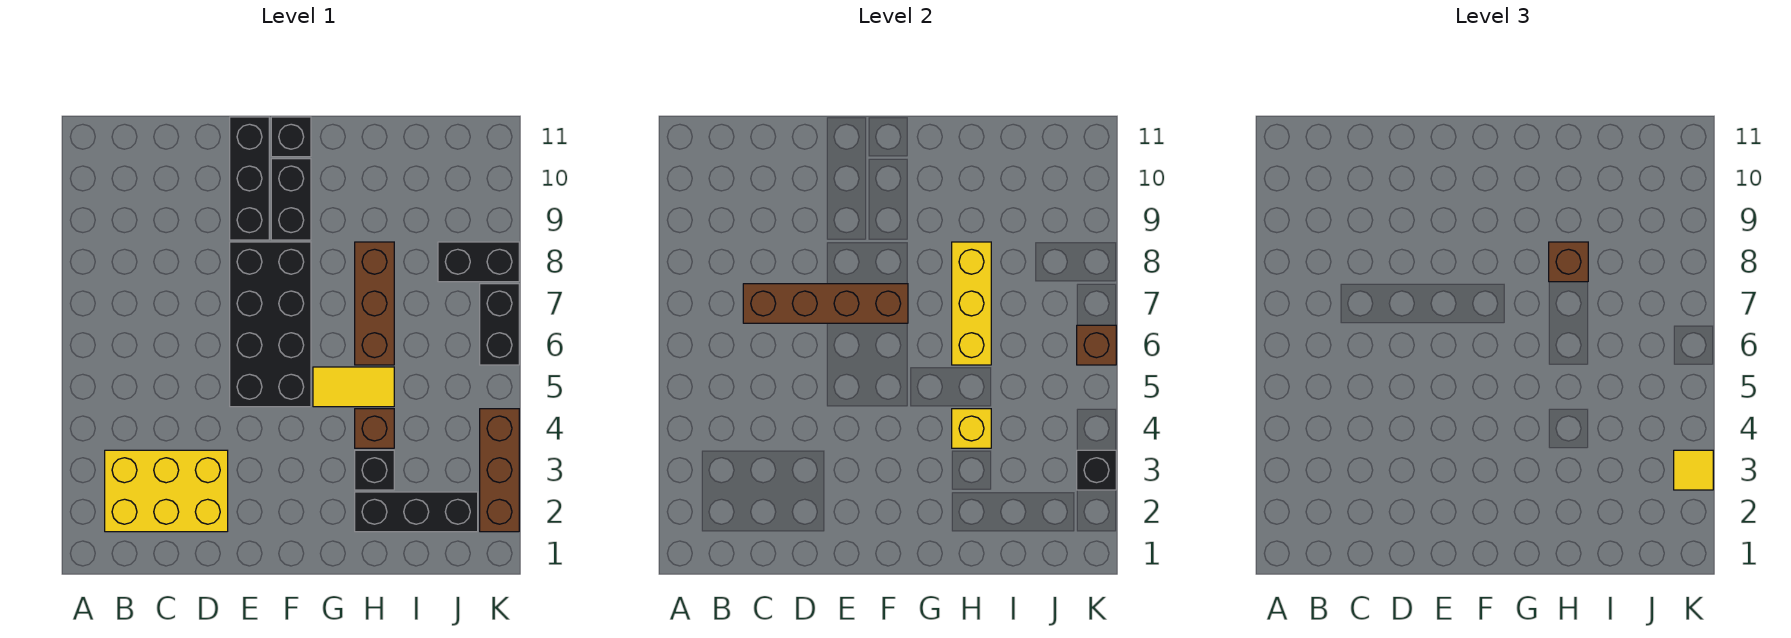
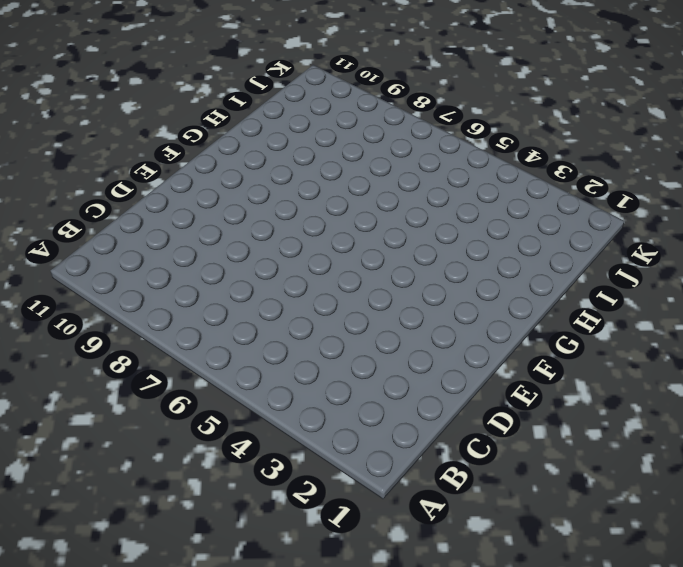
none -> yellow brick B2:D3 level 1
none -> black brick E5:F8 level 1
none -> black brick E9:E11 level 1

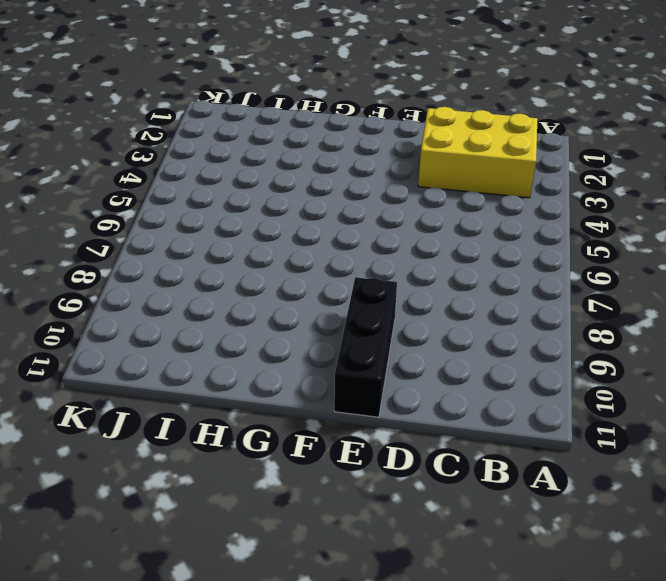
none -> black brick E5:F8 level 1
none -> black brick F9:F10 level 1
none -> black brick F11 level 1

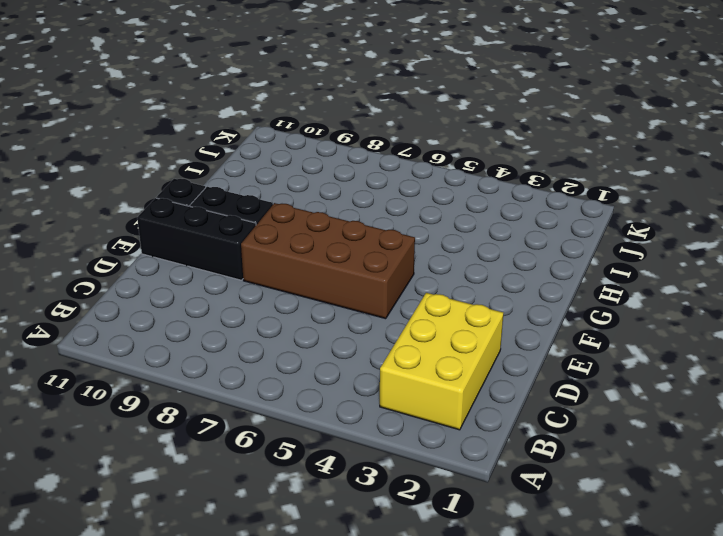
brown brick E5:F8 level 1 -> black brick E5:F8 level 1
none -> yellow tile G5:H5 level 1
none -> black brick H2:J2 level 1
none -> black brick H3 level 1

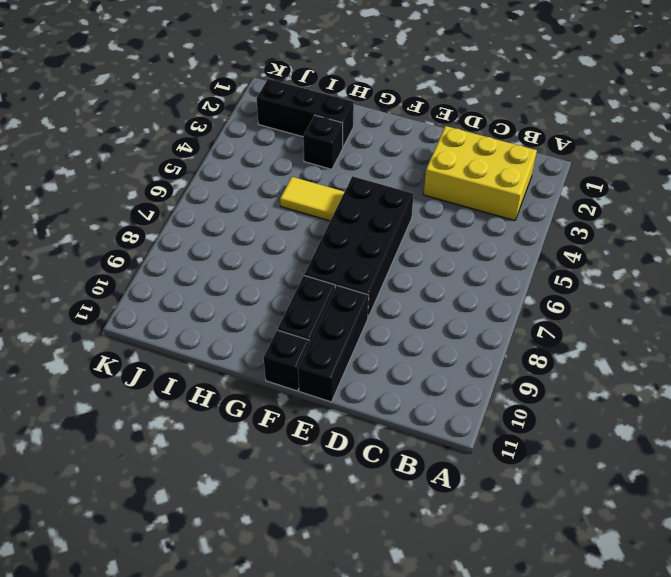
none -> brown brick H4 level 1
none -> brown brick H6:H8 level 1
none -> black brick J8:K8 level 1

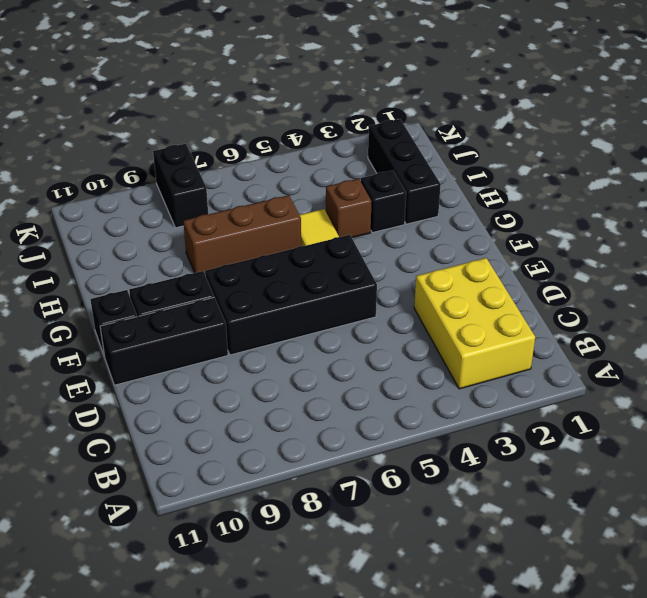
none -> brown brick K2:K4 level 1
none -> black brick K6:K7 level 1
none -> brown brick C7:F7 level 2

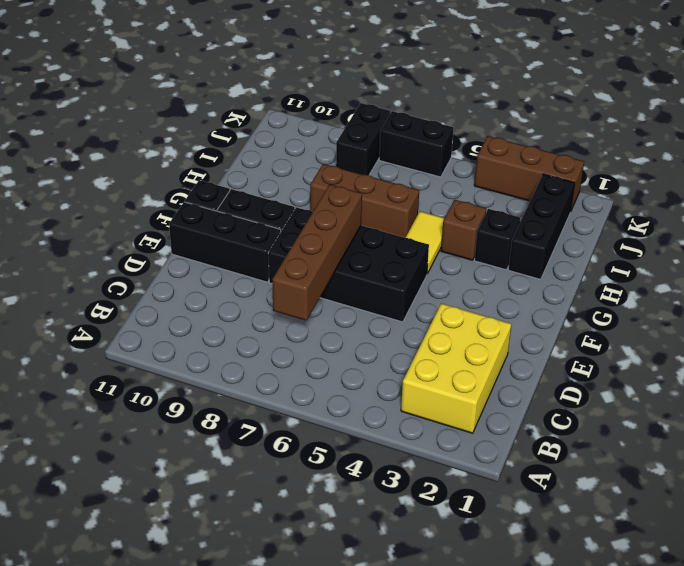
none -> yellow brick H4 level 2
none -> yellow brick H6:H8 level 2
none -> black brick K3 level 2

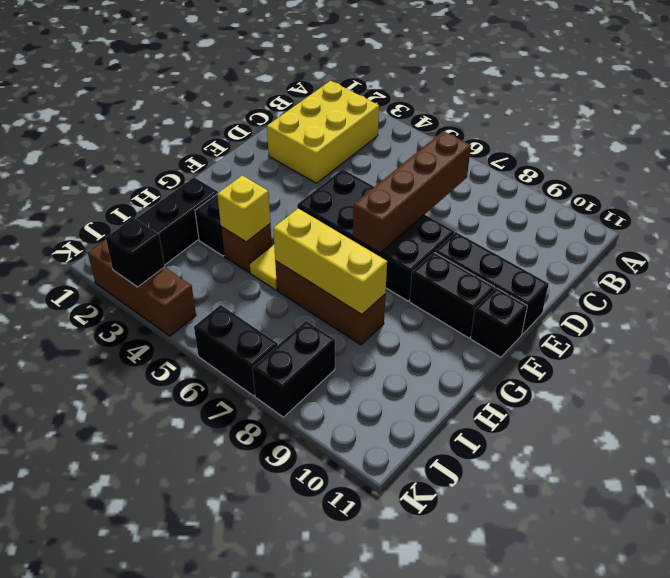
none -> brown brick K6 level 2
none -> brown brick H8 level 3
none -> yellow tile K3 level 3

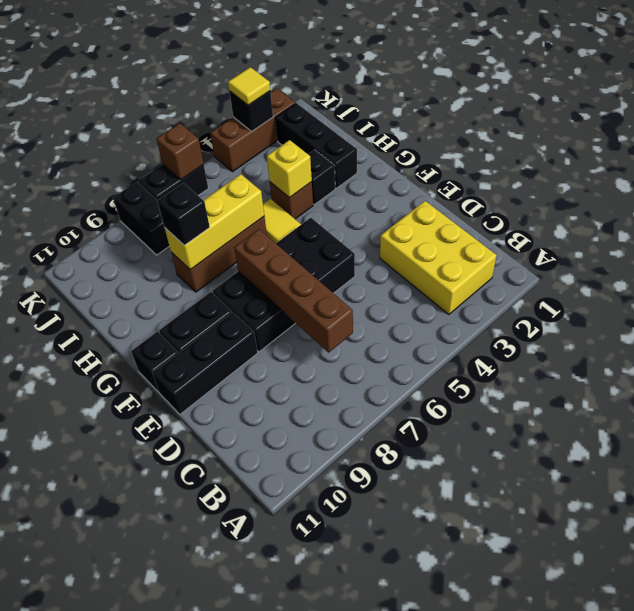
black brick H8 level 3 -> brown brick H8 level 3

